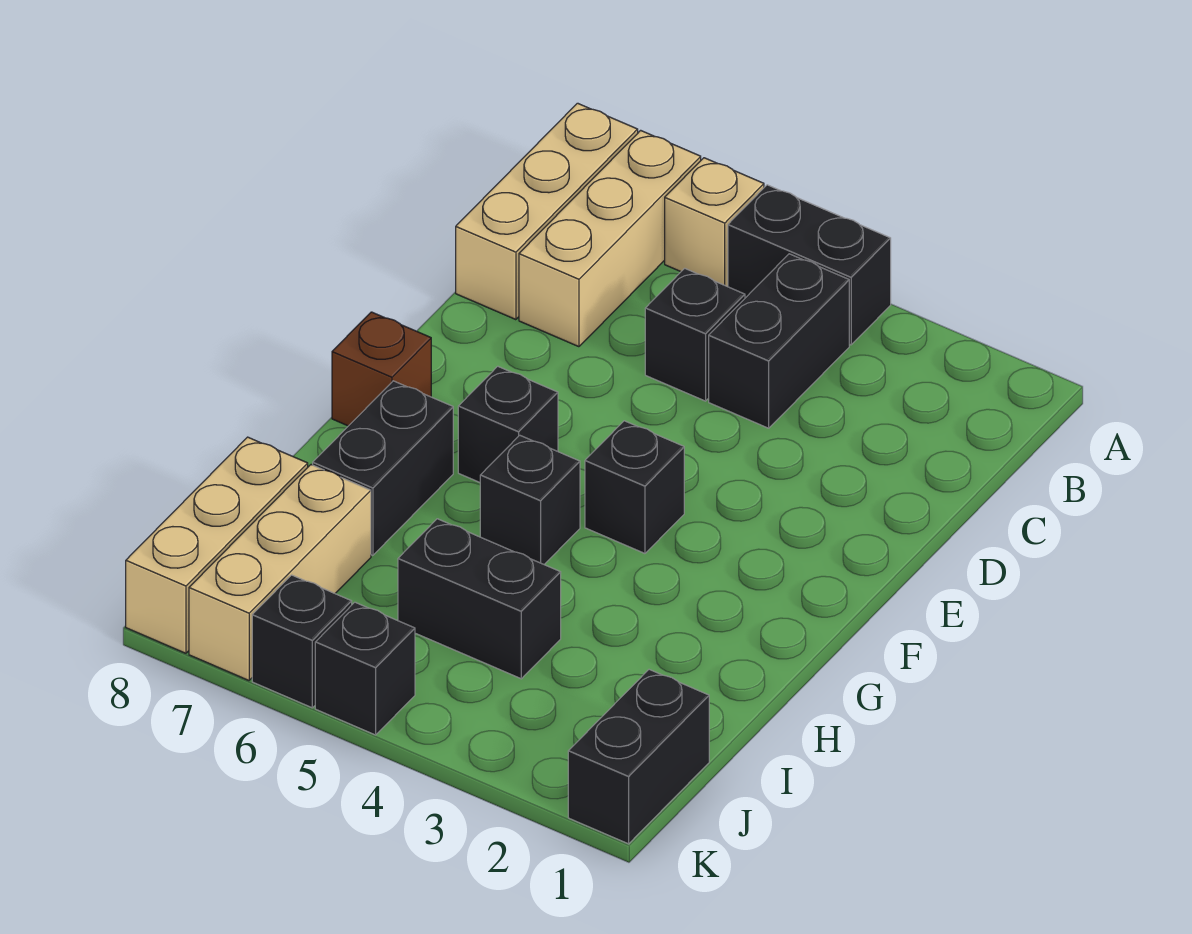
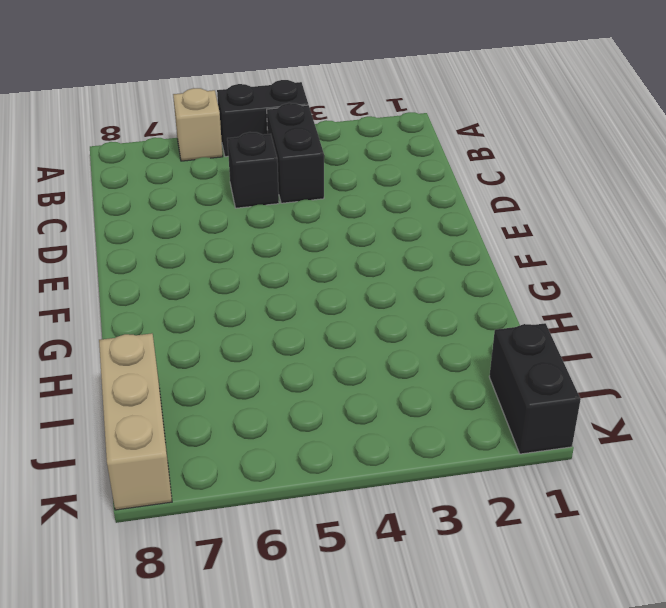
none -> tan brick A7:C7 level 1
none -> tan brick A8:C8 level 1
none -> black brick F4 level 1

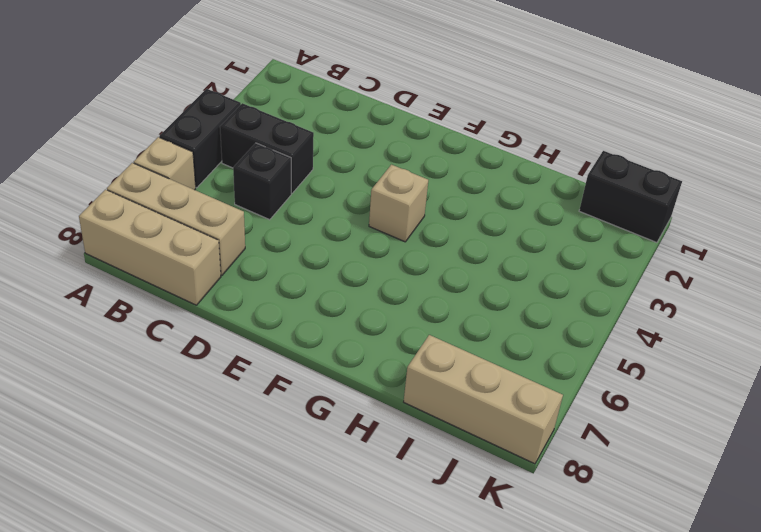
tan brick F4 level 1 -> black brick F4 level 1
none -> black brick F6 level 1
none -> brown brick F8 level 1
none -> black brick G5 level 1

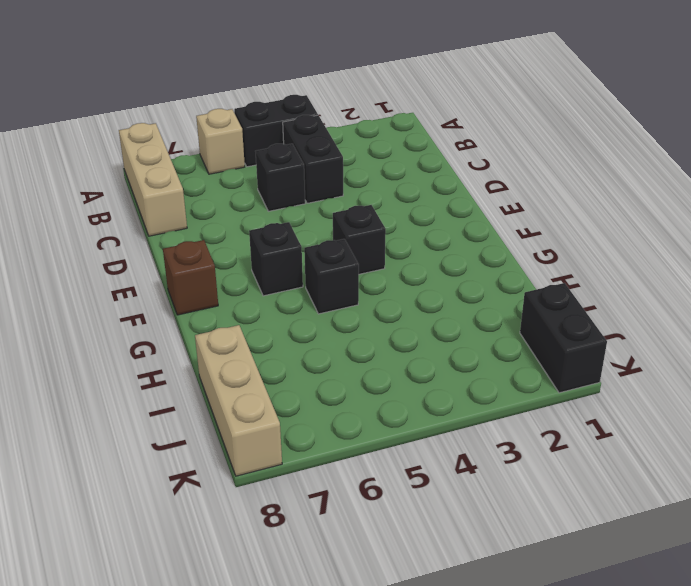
none -> tan brick A7:C7 level 1
none -> black brick G7:H7 level 1
none -> black brick I4:I5 level 1

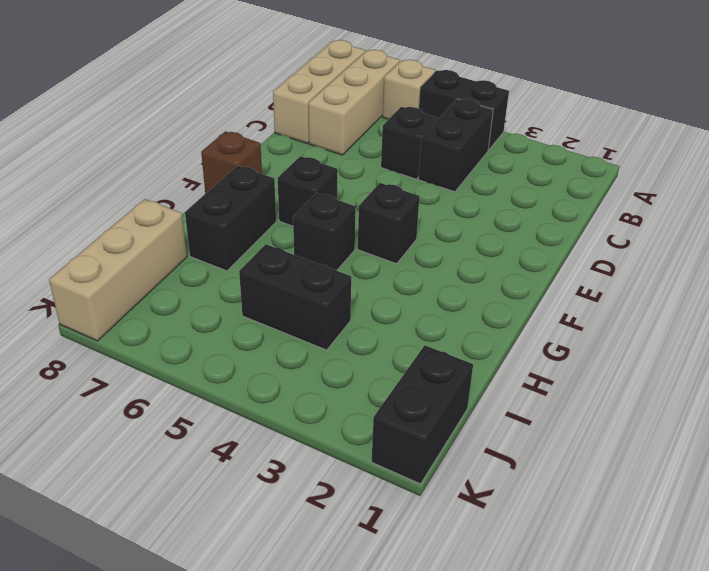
none -> tan brick I7:K7 level 1
none -> black brick K5 level 1
none -> black brick K6 level 1

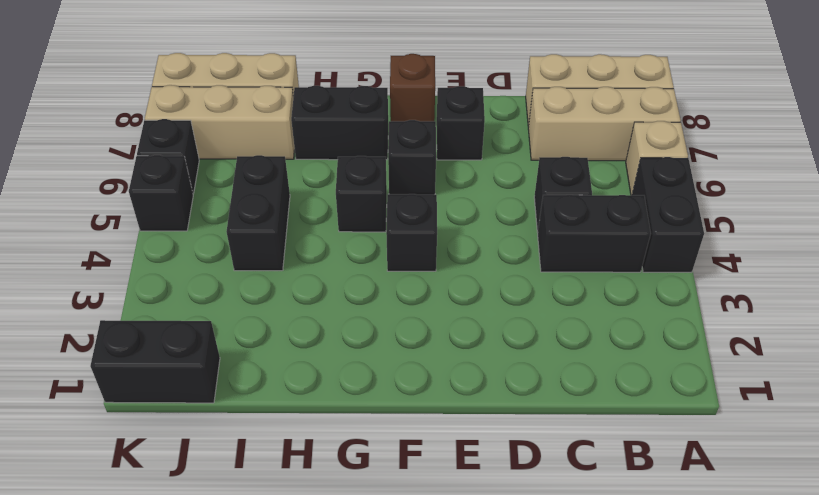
black brick E7 level 1 -> none

